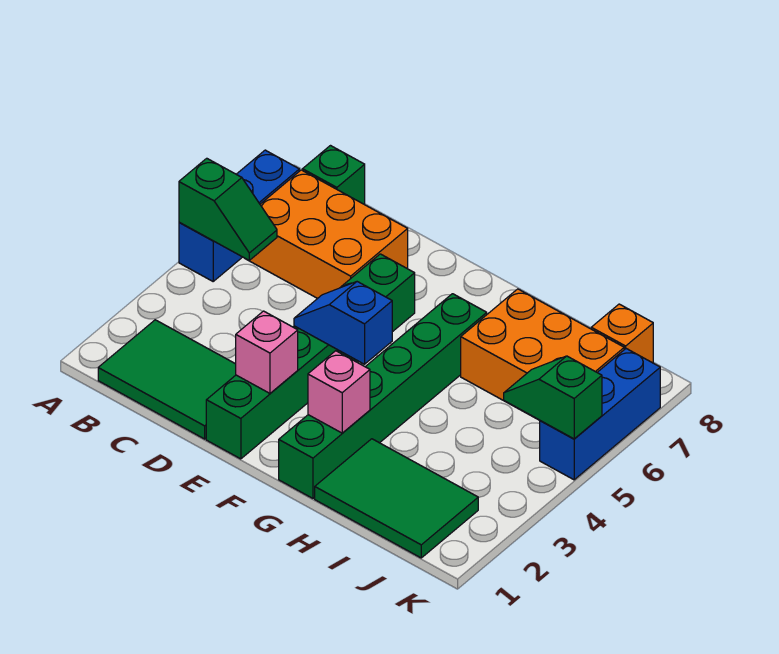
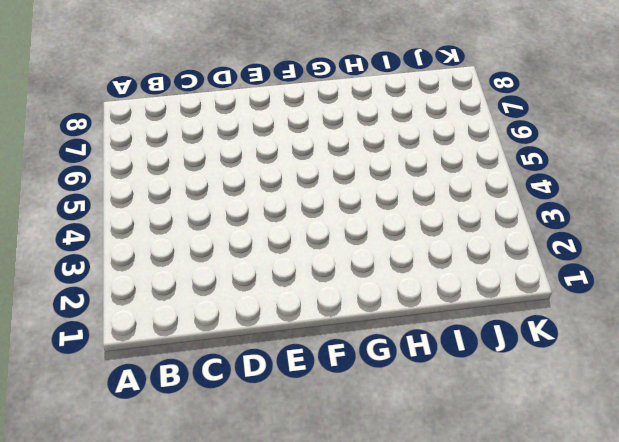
none -> blue brick A5:A7 level 1
none -> green tile B1:D2 level 1
none -> orange brick B6:D7 level 1

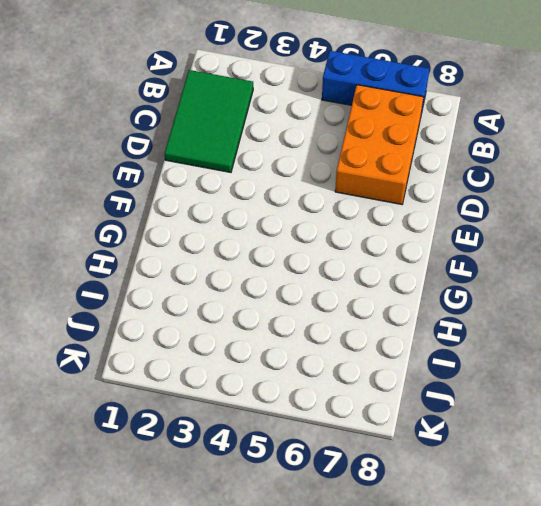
none -> green brick B8 level 1
none -> green brick E1:E6 level 1
none -> green brick G1:G6 level 1

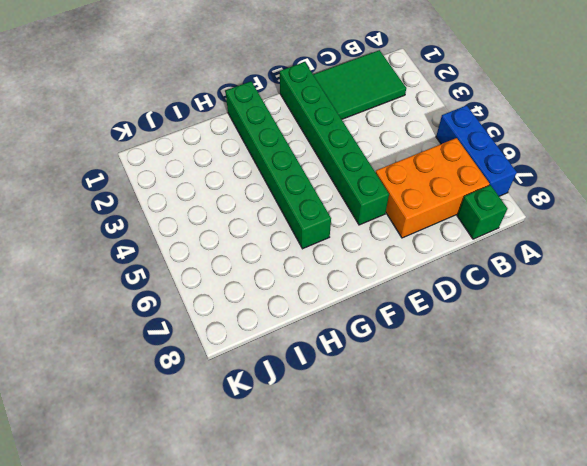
none -> green tile H1:J2 level 1
none -> orange brick H6:J7 level 1
none -> orange brick J8 level 1

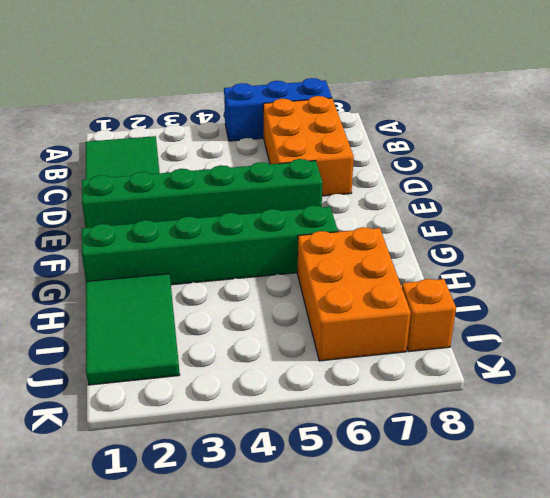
none -> green brick B8 level 1
none -> blue brick K5:K7 level 1
none -> green slope A5:B5 level 2 top A

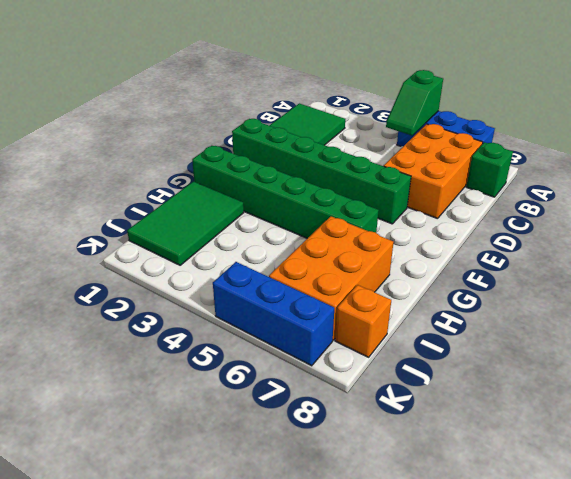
none -> pink brick E2 level 2
none -> blue slope E4:F4 level 2 top F
none -> pink brick G2 level 2

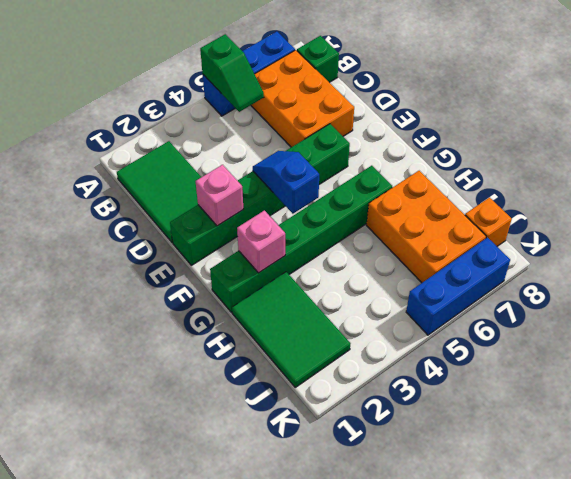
none -> green slope J5:K5 level 2 top K

